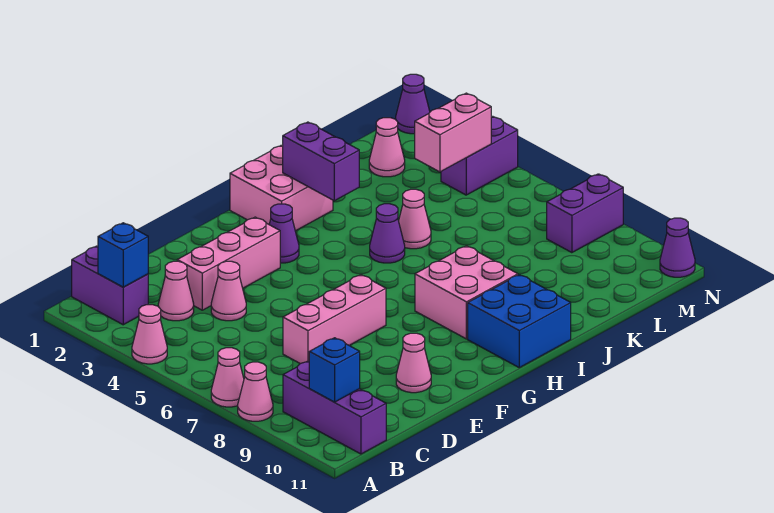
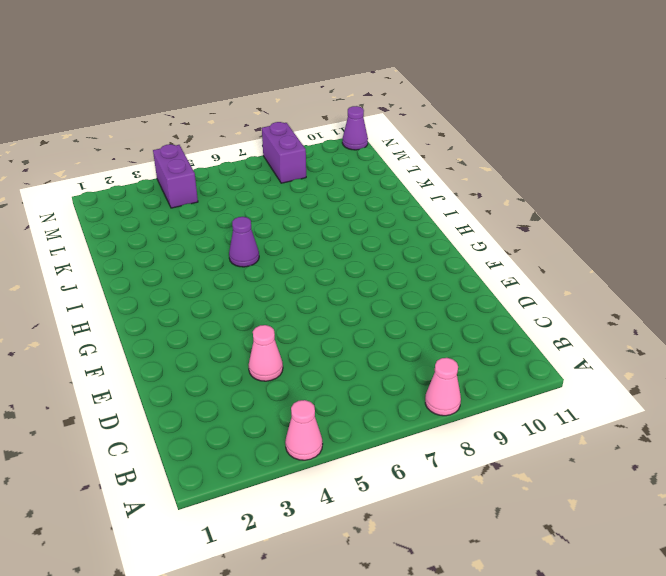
none -> pink cone A7 level 1
none -> purple brick B1:B2 level 1
none -> purple brick B9:B11 level 1

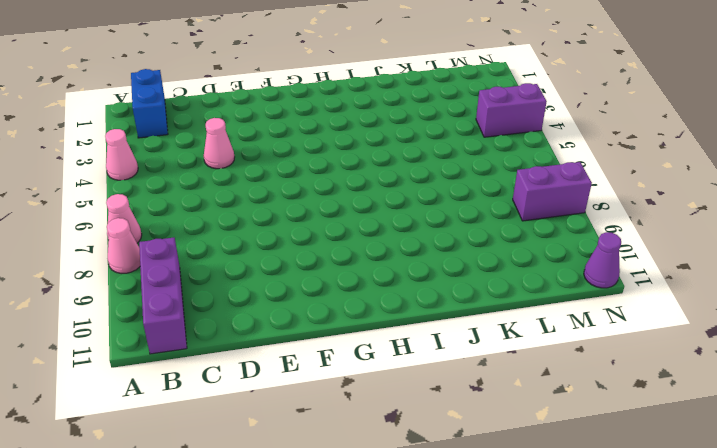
blue brick B1:B2 level 1 -> purple brick B1:B2 level 1
none -> pink cone C3 level 1
none -> pink brick D3:F3 level 1
none -> pink brick D7:F7 level 1

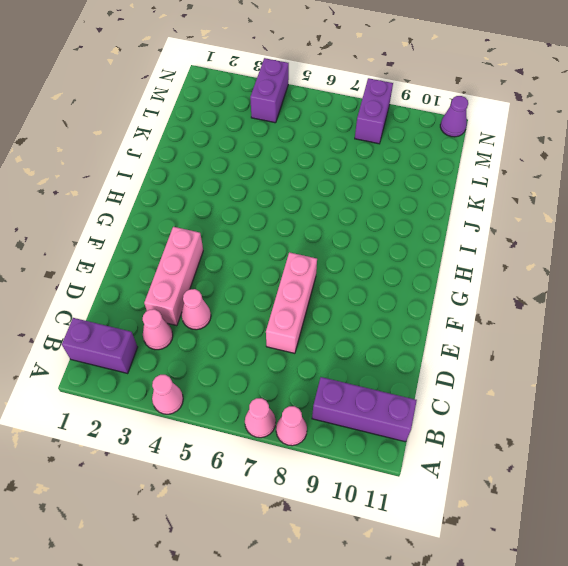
none -> pink cone E10 level 1
none -> purple cone G3 level 1
none -> pink brick H1:I2 level 1

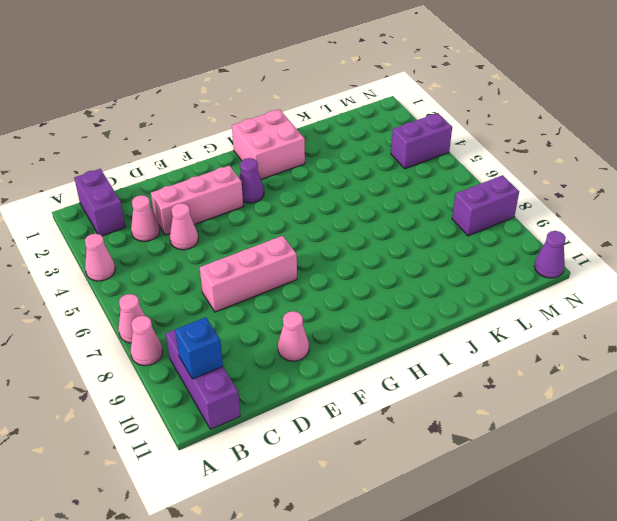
none -> pink brick H8:I9 level 1
none -> blue brick H10:I11 level 1
none -> purple cone I5 level 1

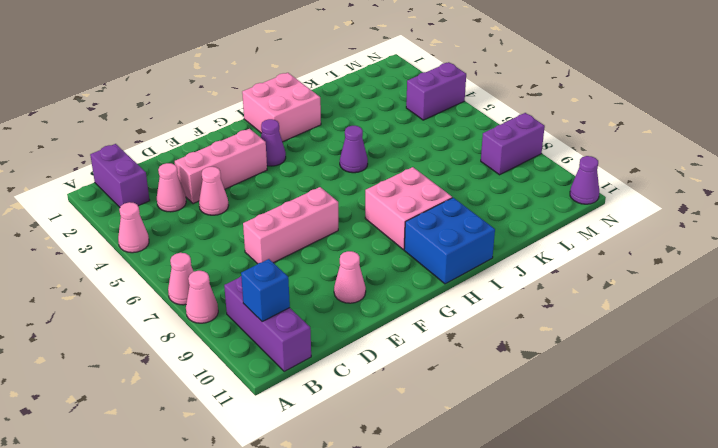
none -> pink cone J5 level 1
none -> pink cone L2 level 1
none -> purple cone N1 level 1

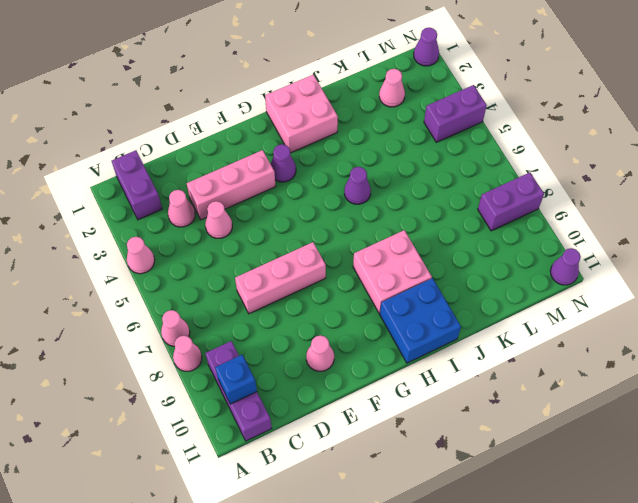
none -> pink cone J5 level 1
none -> blue brick B2 level 2
none -> purple brick I2:I3 level 2

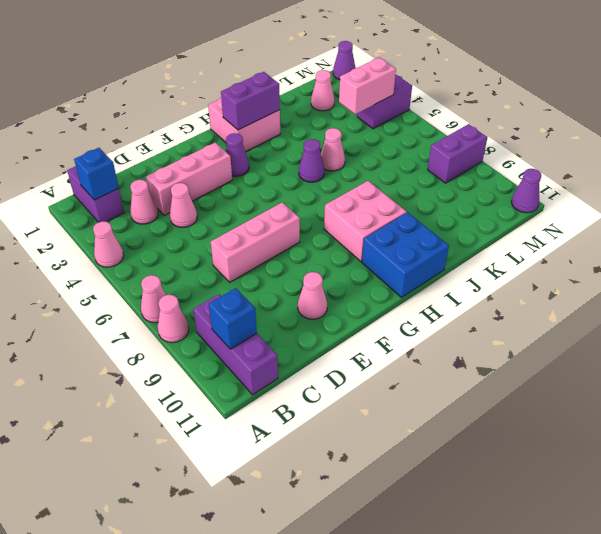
purple brick H2:I2 level 2 -> purple brick I2:I3 level 2

